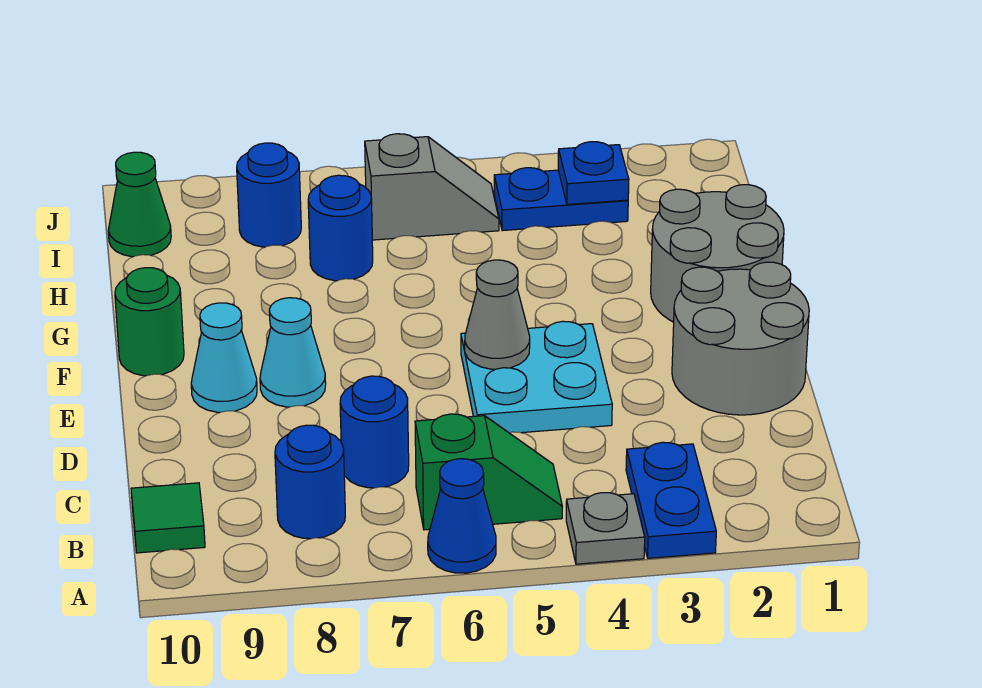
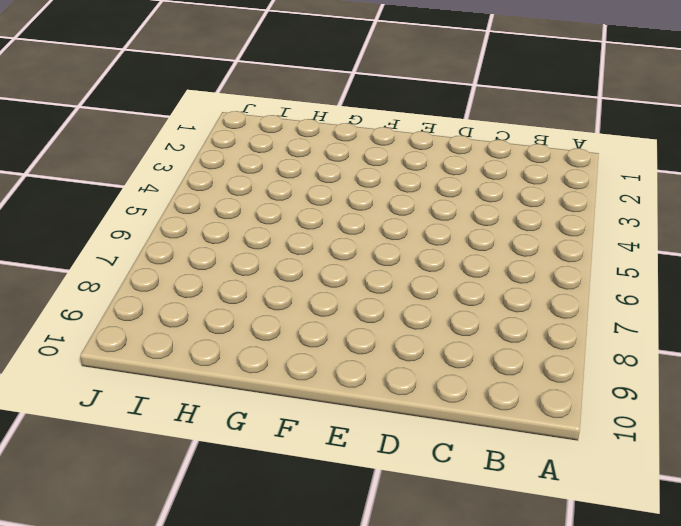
none -> blue plate A3:B3 level 1
none -> grey plate A4 level 1
none -> blue cone A6 level 1

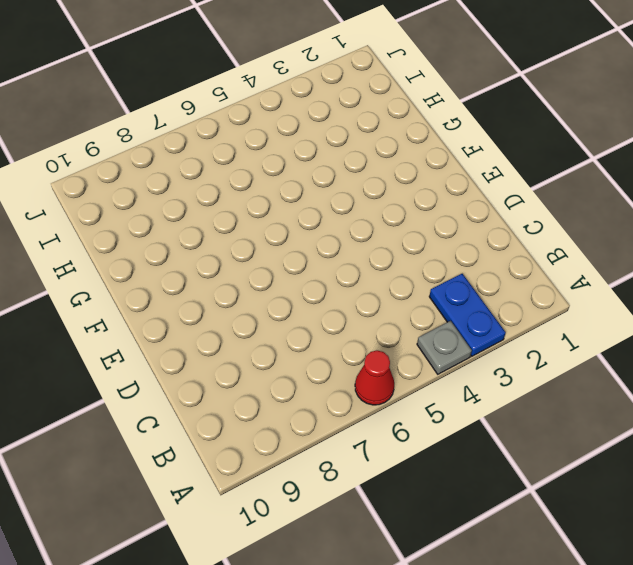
red cone A6 level 1 -> blue cone A6 level 1
none -> green slope B5:B6 level 1 top 6
none -> blue round brick B8 level 1
none -> green tile B10 level 1

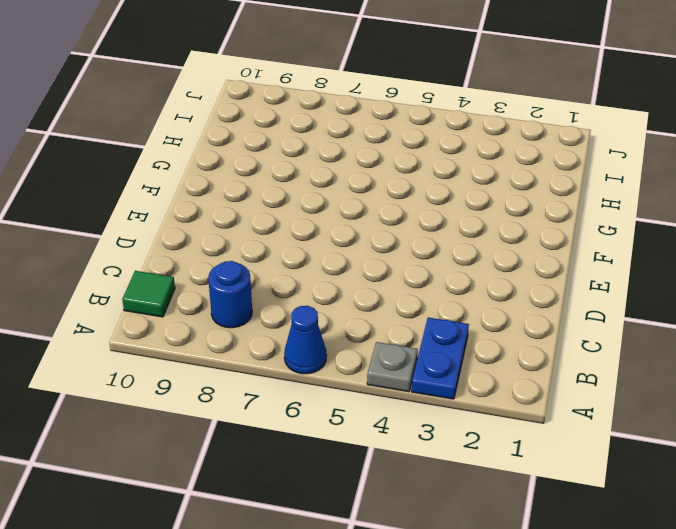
none -> green slope B5:B6 level 1 top 6
none -> blue round brick C7 level 1
none -> grey round brick D1:E2 level 1

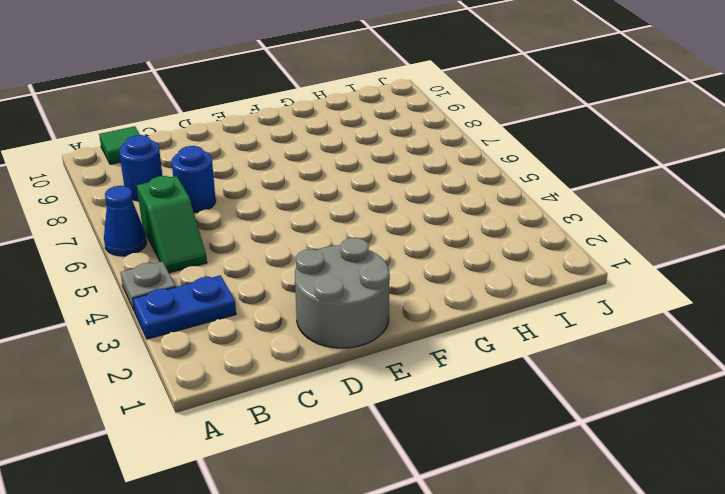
none -> cyan plate D4:E5 level 1
none -> cyan cone E8 level 1
none -> cyan cone E9 level 1

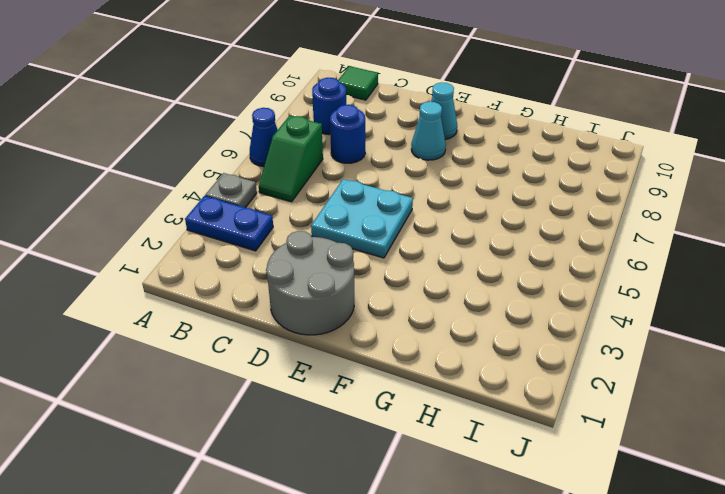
none -> grey round brick F1:G2 level 1
none -> green round brick F10 level 1
none -> blue round brick H7 level 1

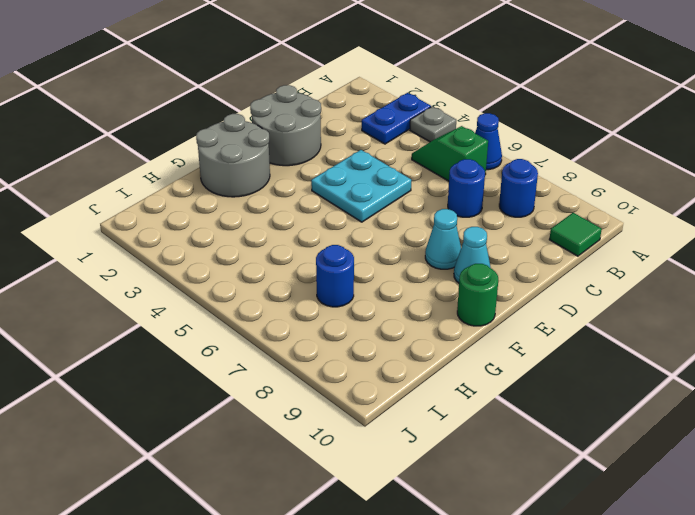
none -> blue plate I3:I4 level 1
none -> grey slope I5:I6 level 1 top 6
none -> blue round brick I8 level 1

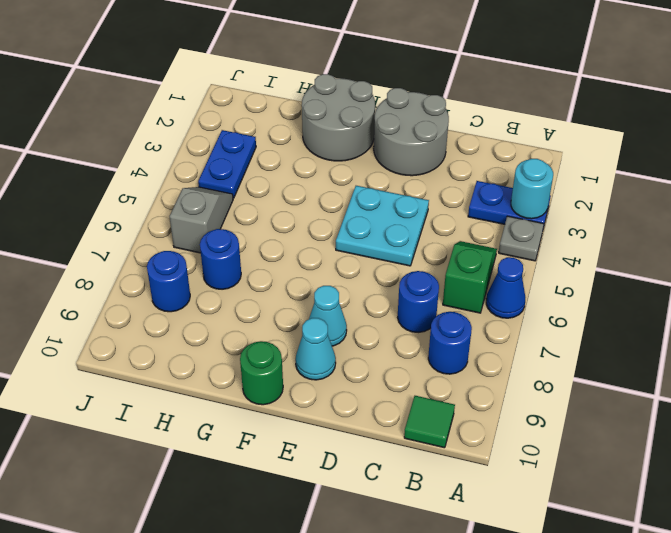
cyan round brick A3 level 2 -> none
none -> green cone I10 level 1
none -> grey cone E5 level 2
none -> blue plate I3 level 2

